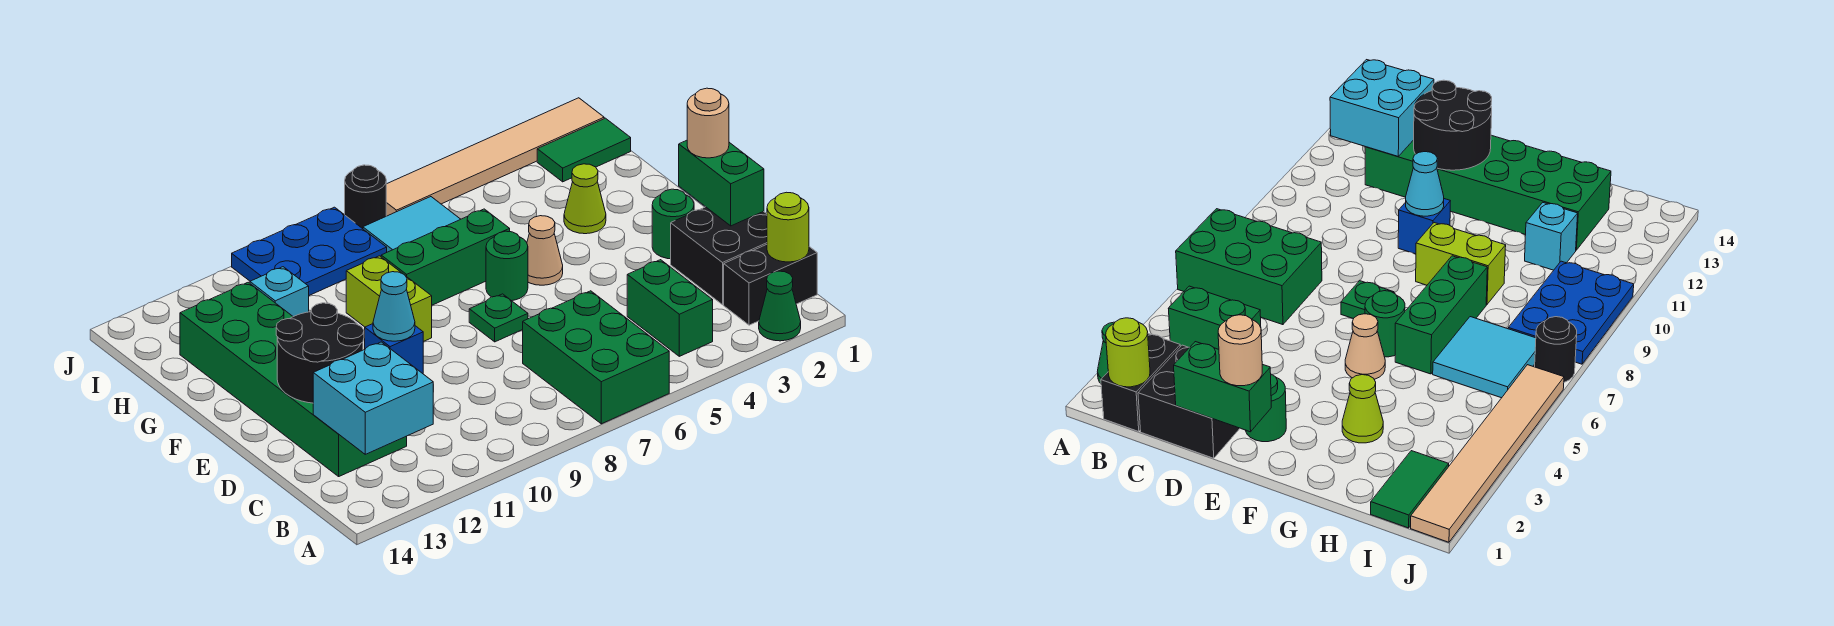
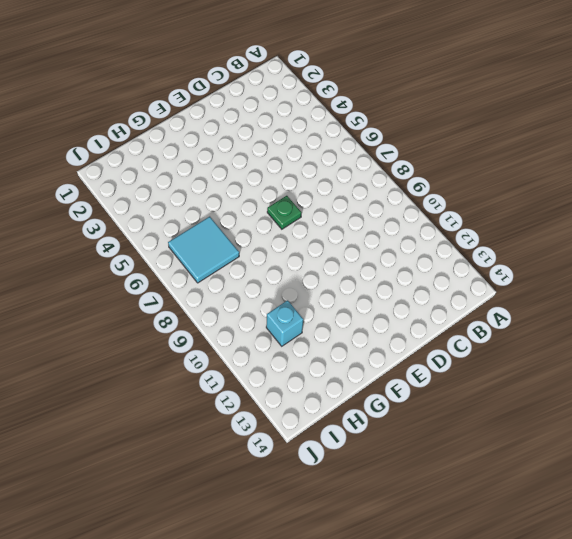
none -> green cone A2 level 1
none -> green brick A6:C7 level 1
none -> black brick B1:B2 level 1

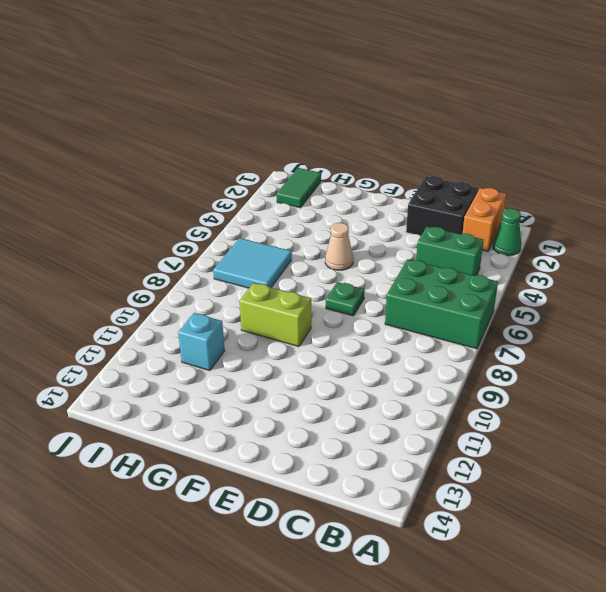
orange brick B1:B2 level 1 -> black brick B1:B2 level 1
none -> green brick C12:H13 level 1
none -> green round brick E2 level 1
none -> blue brick E10 level 1

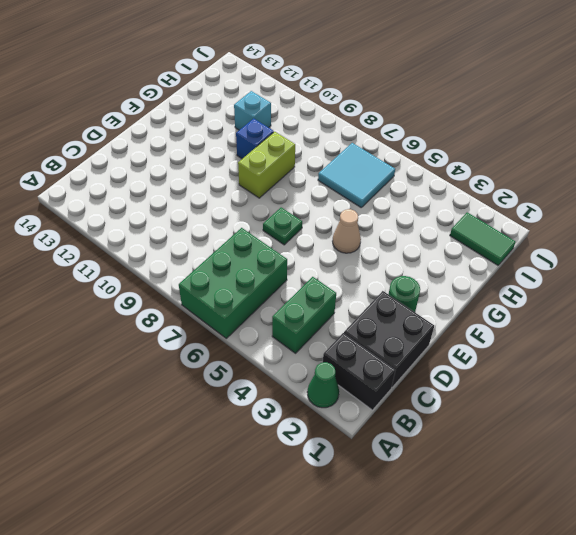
blue brick G10 level 1 -> blue brick E10 level 1
none -> green brick C12:H13 level 1
none -> green round brick F6 level 1
none -> lime cone G3 level 1

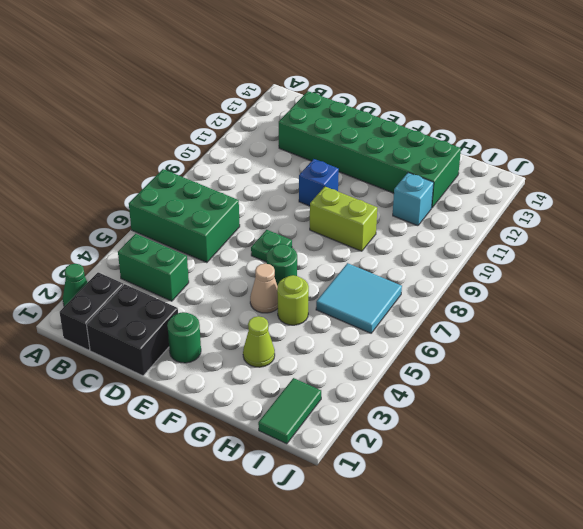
lime round brick G5 level 1 -> lime round brick B1 level 2
none -> green brick G6:G8 level 1
none -> blue plate I8:J10 level 1
none -> tan tile J1:J6 level 1

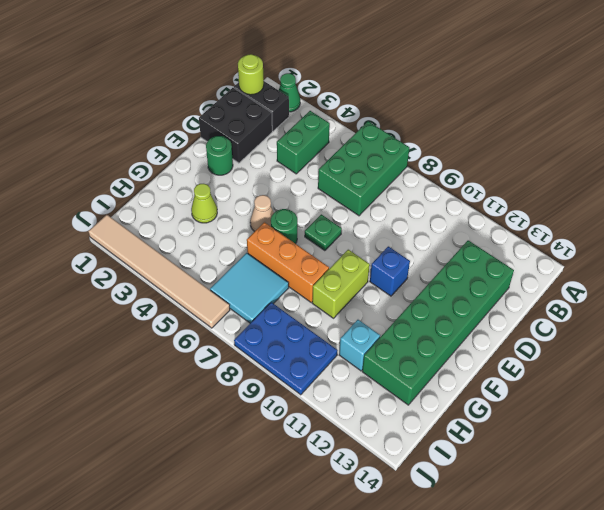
orange brick G6:G8 level 1 -> green brick G6:G8 level 1
none -> green tile I1:I2 level 1
none -> black round brick J7 level 1
none -> cyan brick B12:C13 level 2

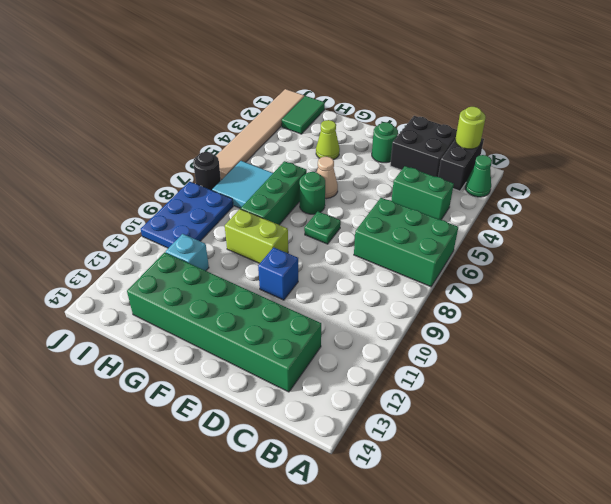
none -> cyan brick B12:C13 level 2
none -> green brick D1:E1 level 2
none -> black round brick D12:E13 level 2

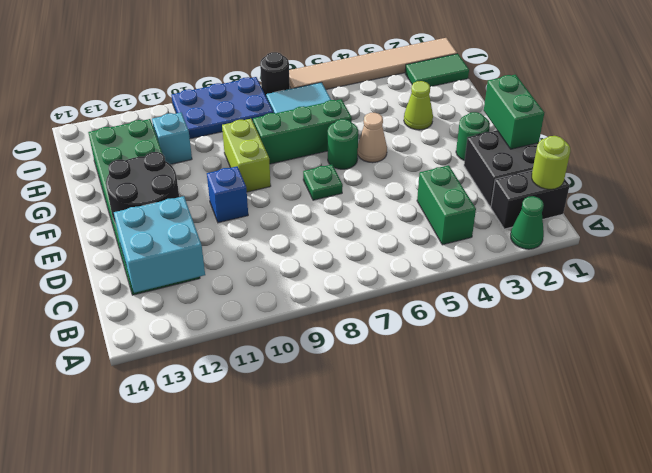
none -> green brick A6:C7 level 1
none -> cyan cone E10 level 2
none -> tan round brick E1 level 3

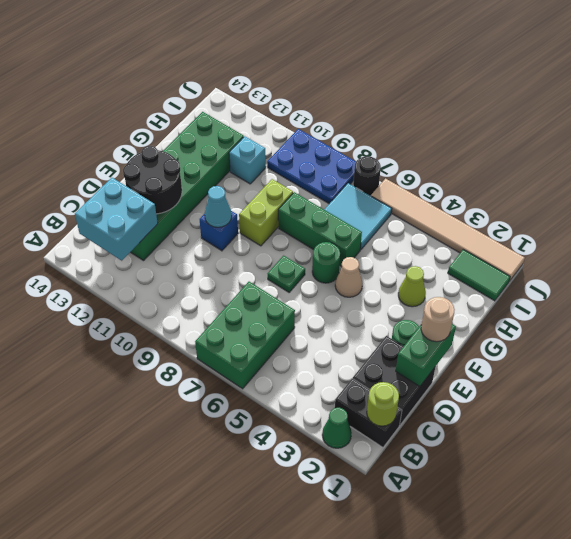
none -> green brick B4:C4 level 1

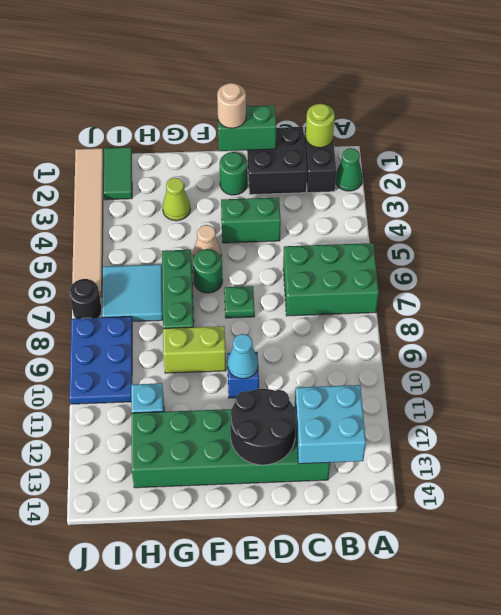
green brick D4:E4 level 1 -> green brick B4:C4 level 1

